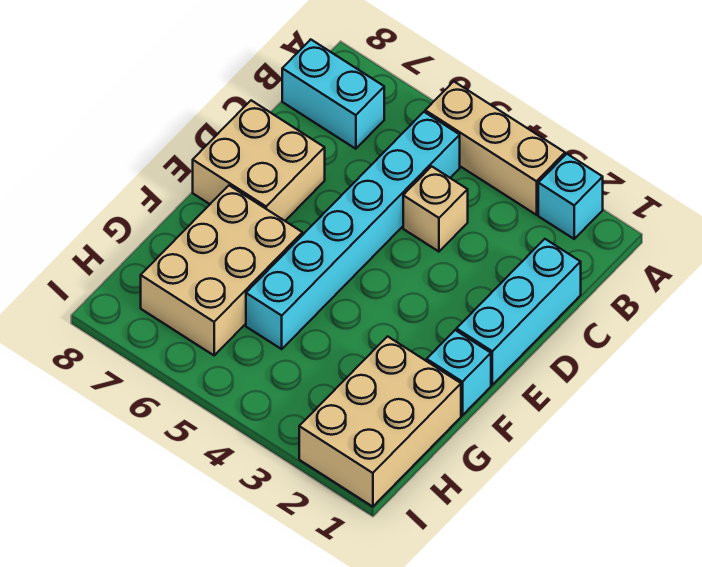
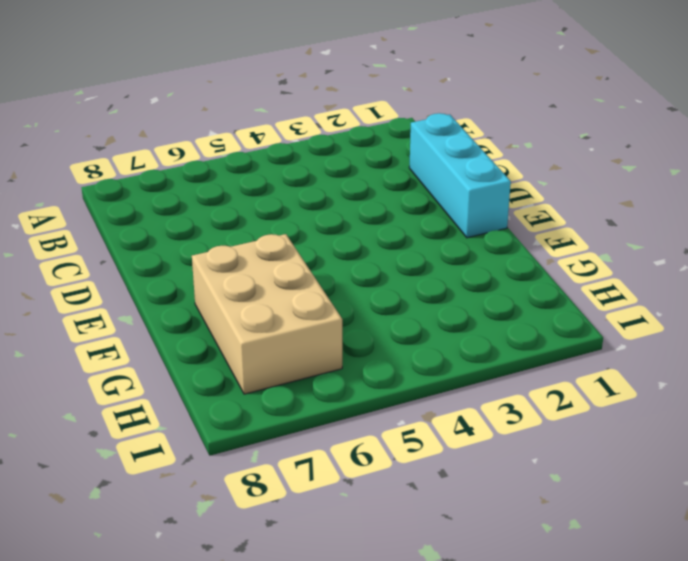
none -> cyan brick A2 level 1
none -> tan brick A3:A5 level 1

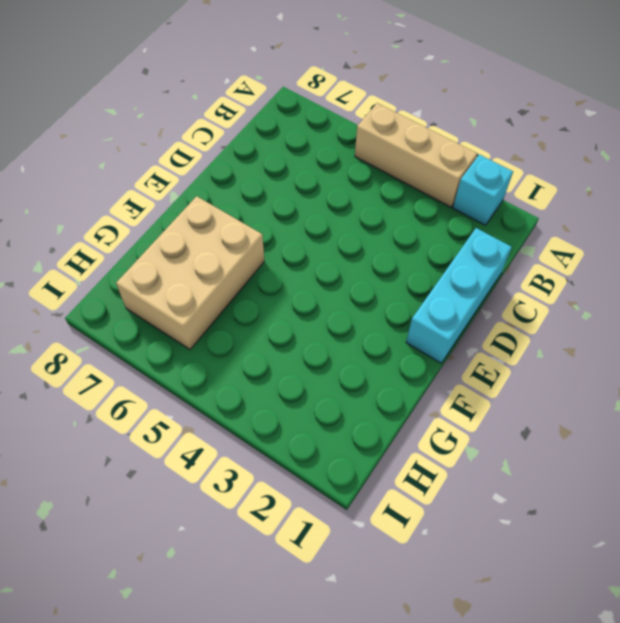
none -> cyan brick B5:G5 level 1
none -> cyan brick B7:B8 level 1

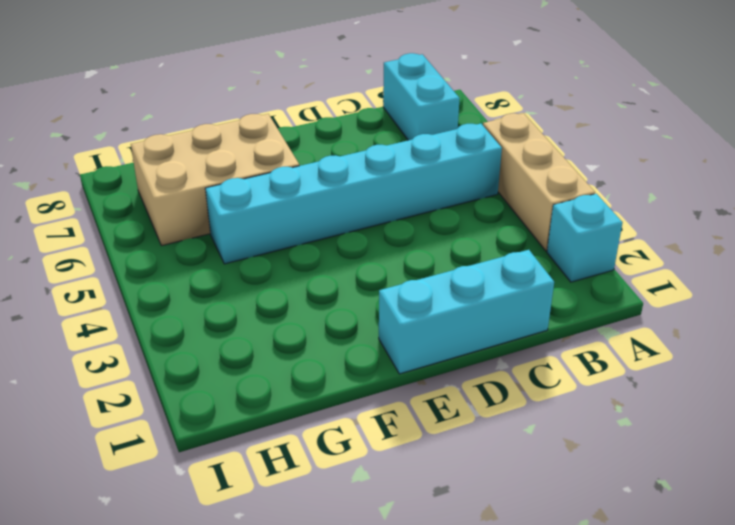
none -> tan brick C4 level 1
none -> tan brick D7:E8 level 1

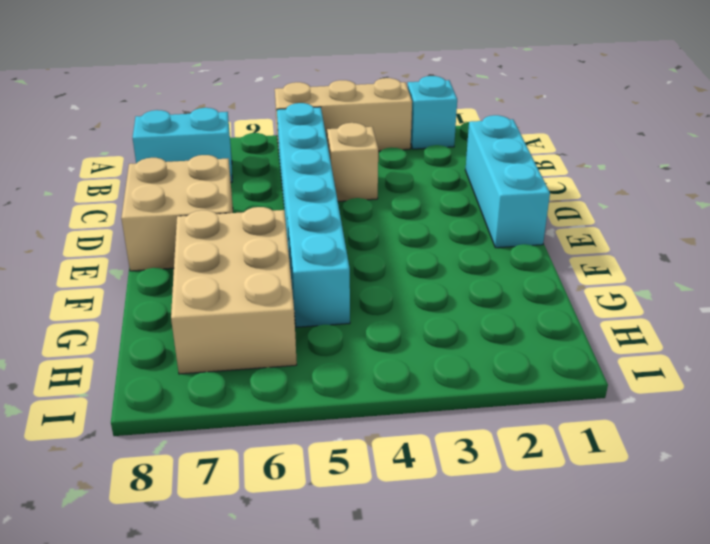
none -> cyan brick F1 level 1
none -> tan brick G1:I2 level 1

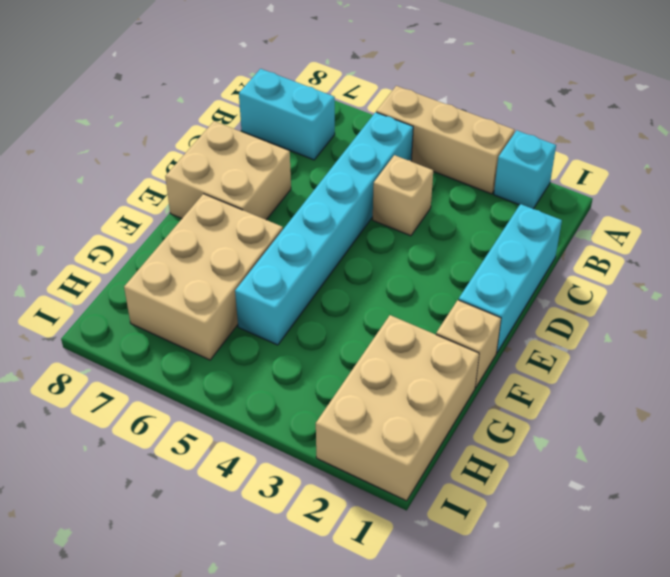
tan brick F1 level 1 -> cyan brick F1 level 1

